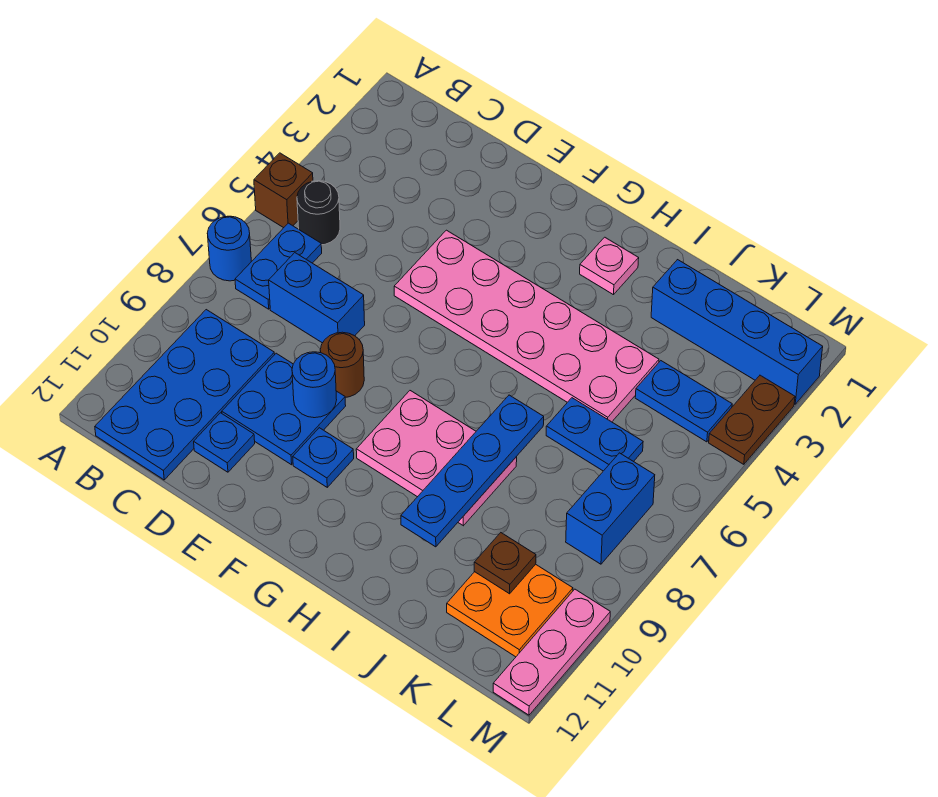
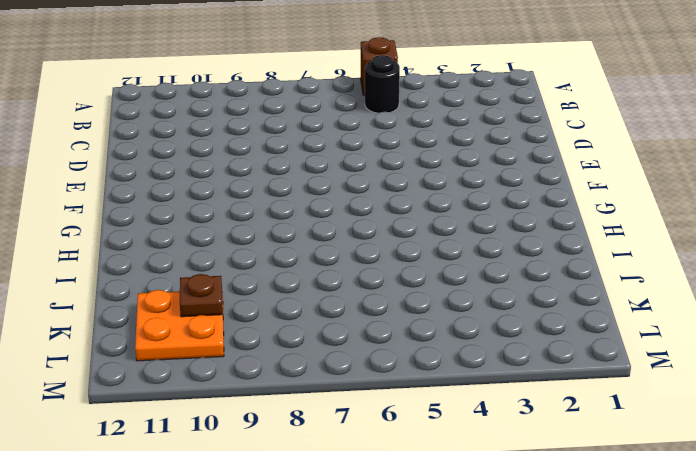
none -> blue round brick A7 level 1
none -> blue plate B6:B7 level 1
none -> blue plate B9:C12 level 1

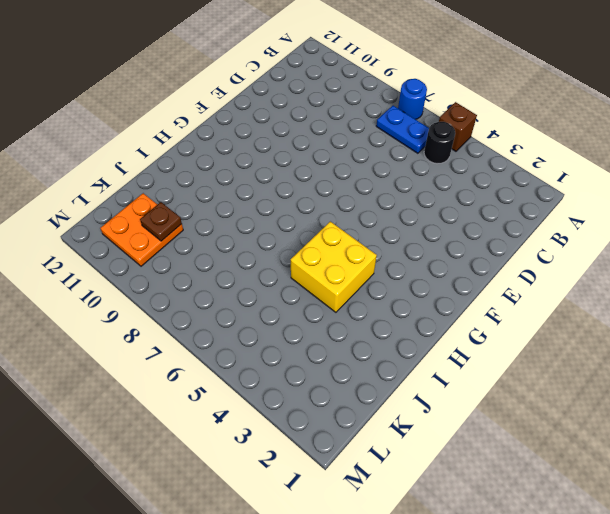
yellow brick H4:I5 level 1 -> pink plate E4:J5 level 1
none -> blue plate B9:C12 level 1
none -> blue brick C7:D7 level 1
none -> blue plate D9:E10 level 1

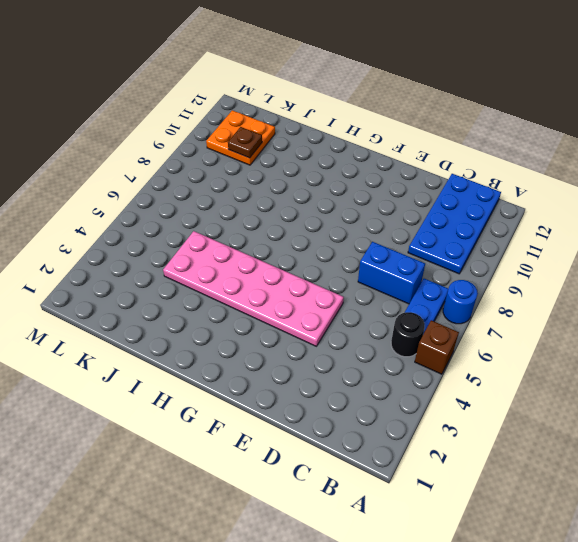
none -> blue plate D9:E10 level 1
none -> blue plate D11 level 1
none -> brown round brick E8 level 1

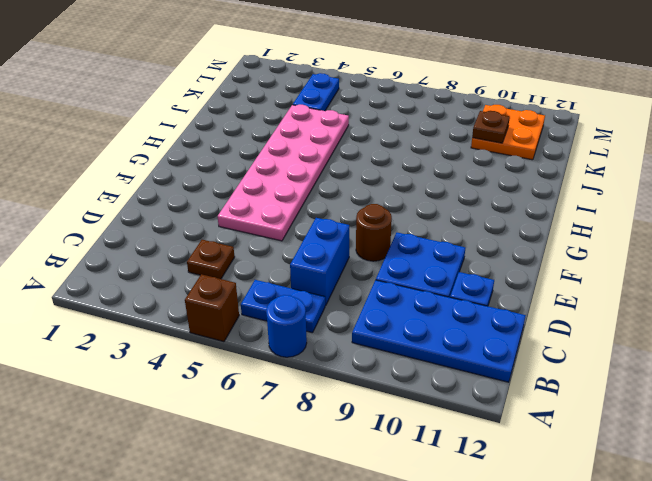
brown plate C4 level 1 -> none
none -> black round brick B5 level 1
none -> blue plate F10 level 1
none -> pink plate G8:I9 level 1

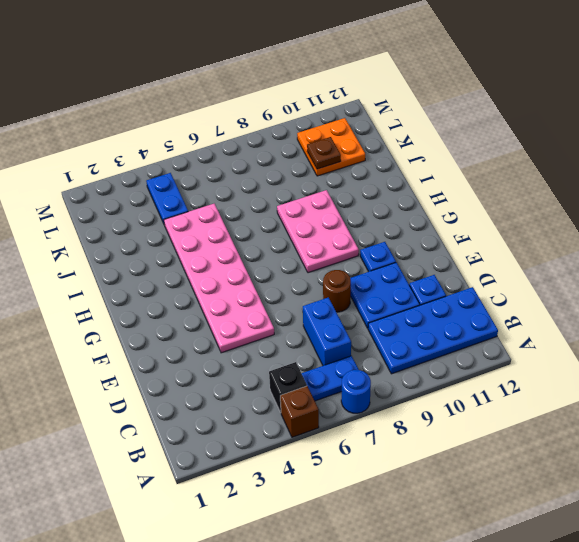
black brick B5 level 1 -> black round brick B5 level 1
none -> pink plate H2 level 1
none -> blue brick J2:M2 level 1
none -> blue plate J6:K6 level 1

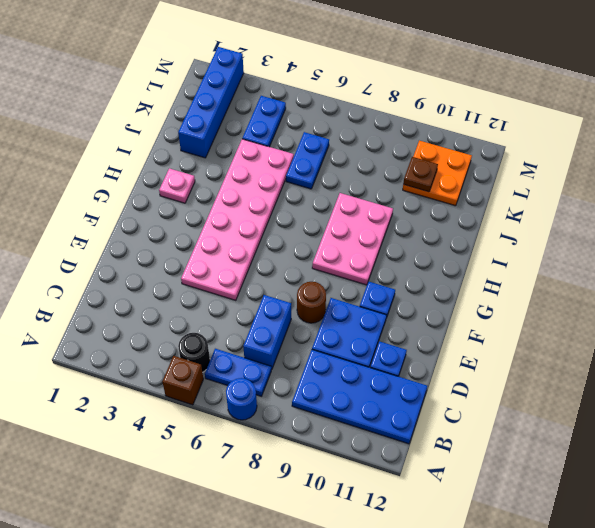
none -> blue brick L7:L8 level 1
none -> brown plate M3:M4 level 1
none -> pink plate M10:M12 level 1

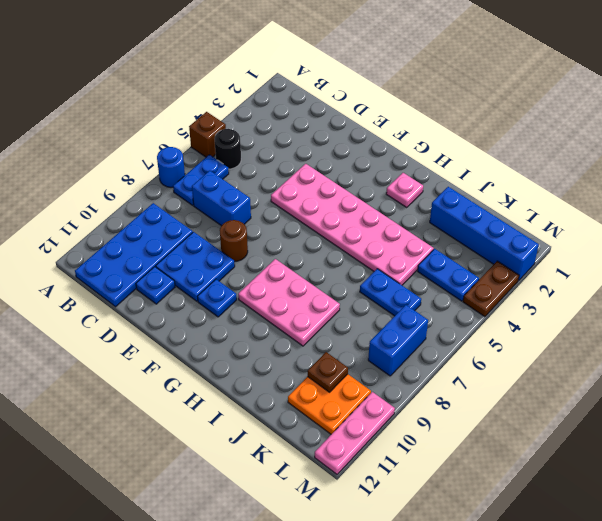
none -> blue round brick E9 level 2
none -> blue plate I7:I10 level 2

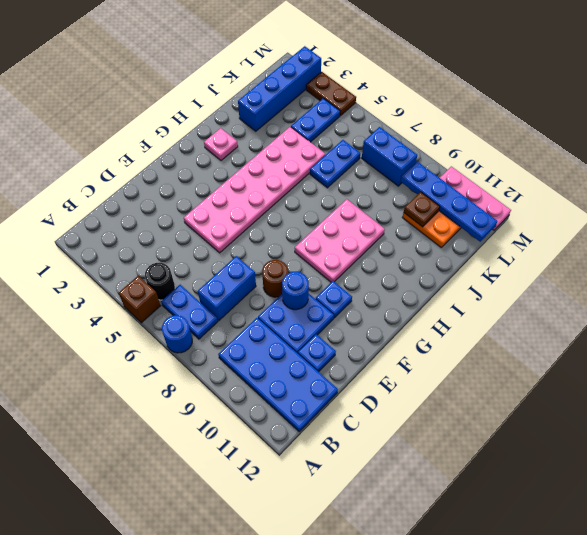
blue plate L9:L12 level 2 -> blue plate I7:I10 level 2

